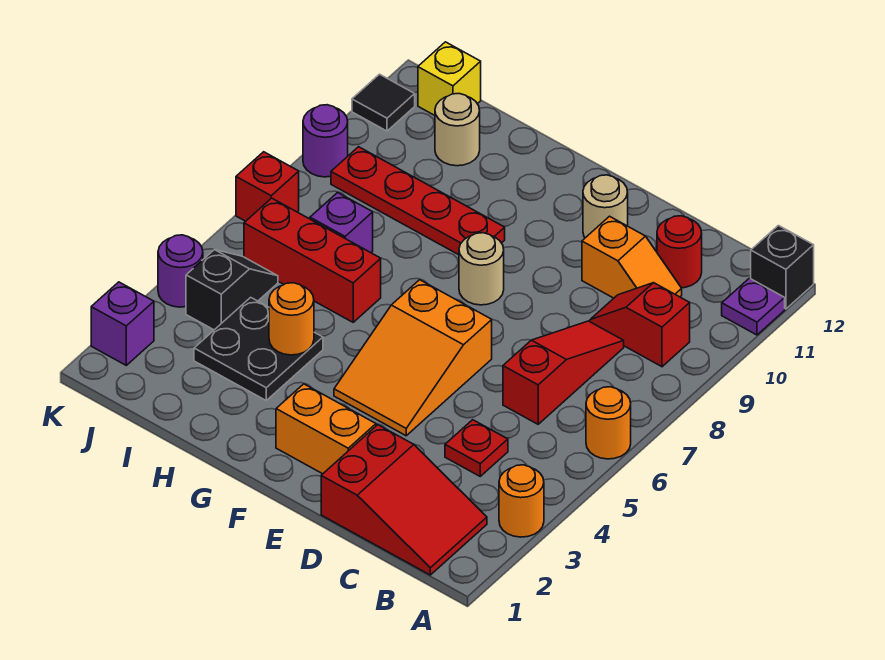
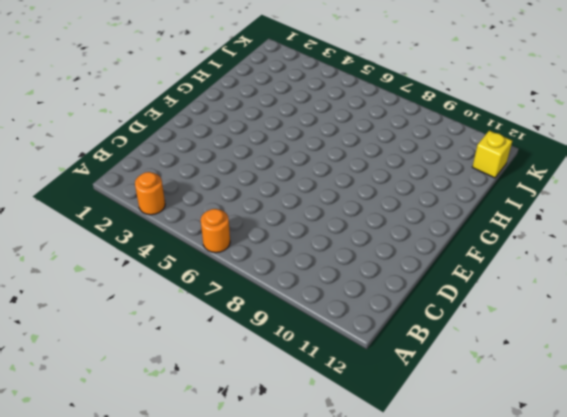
none -> purple plate A11 level 1
none -> black brick A12 level 1
none -> red slope B1:D2 level 1 top D

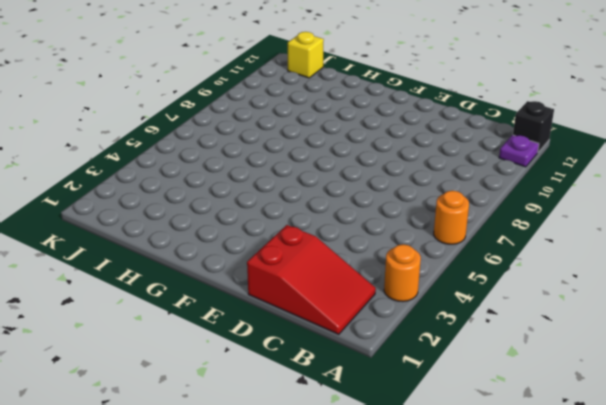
none -> red slope B9:C9 level 1 top B
none -> red plate C4 level 1
none -> red slope C6:C8 level 1 top 6

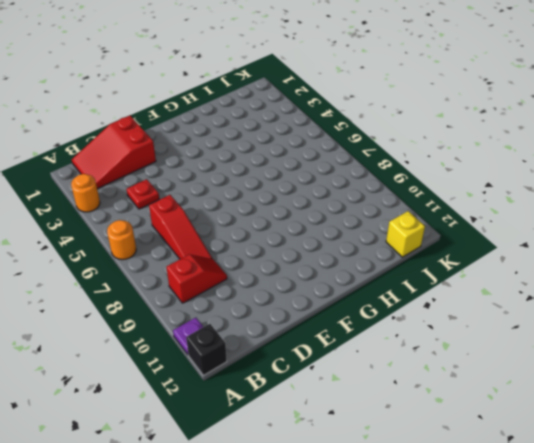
none -> orange slope C10:D10 level 1 top D
none -> red round brick C11 level 1
none -> orange brick E2:F2 level 1

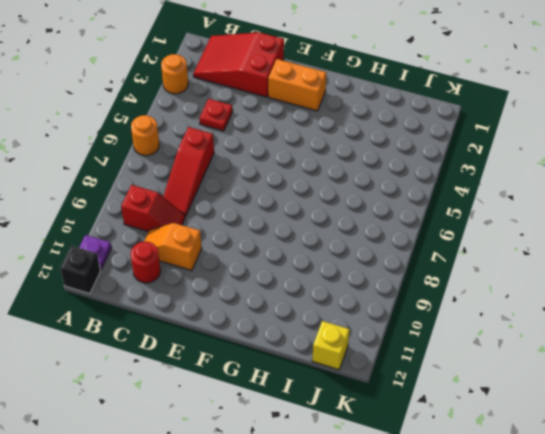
none -> orange slope E4:F6 level 1 top 6
none -> tan round brick E11 level 1
none -> tan round brick F8 level 1

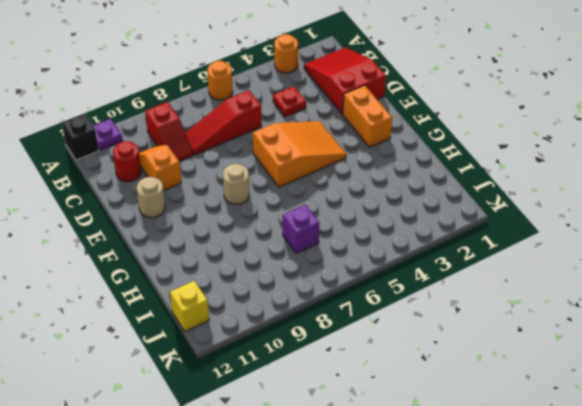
none -> red plate G9:J9 level 1
none -> black plate H3:I4 level 1
none -> red brick H6:J6 level 1

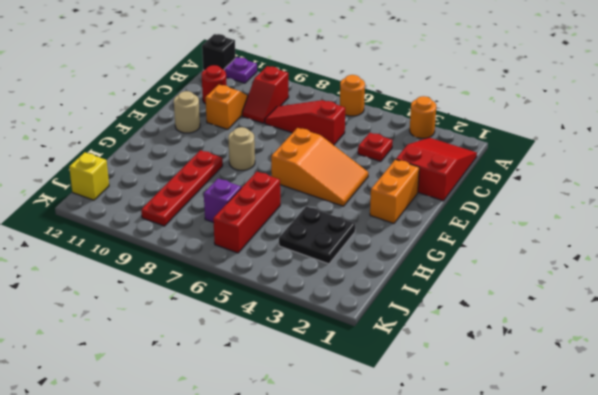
none -> tan round brick I11 level 1
none -> black slope J4:J5 level 1 top 4
none -> purple brick K2 level 1

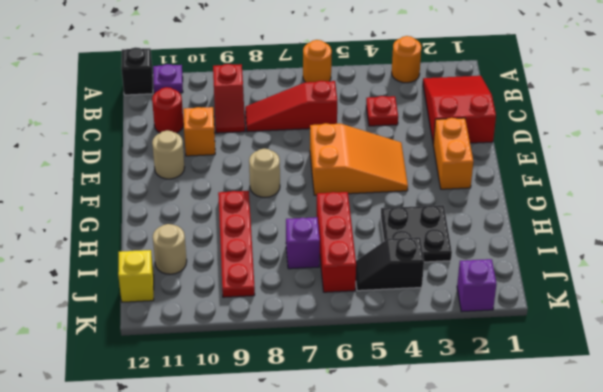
none -> purple round brick K4 level 1
none -> red brick K7 level 1
none -> purple round brick K9 level 1

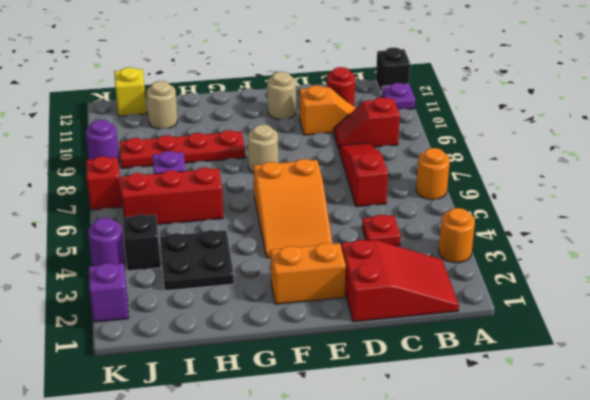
none -> black tile K11 level 1
none -> orange round brick H4 level 2

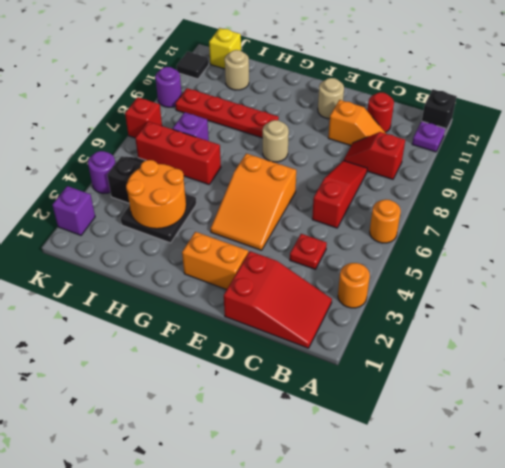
orange round brick H3:I4 level 2 -> orange round brick H4 level 2

